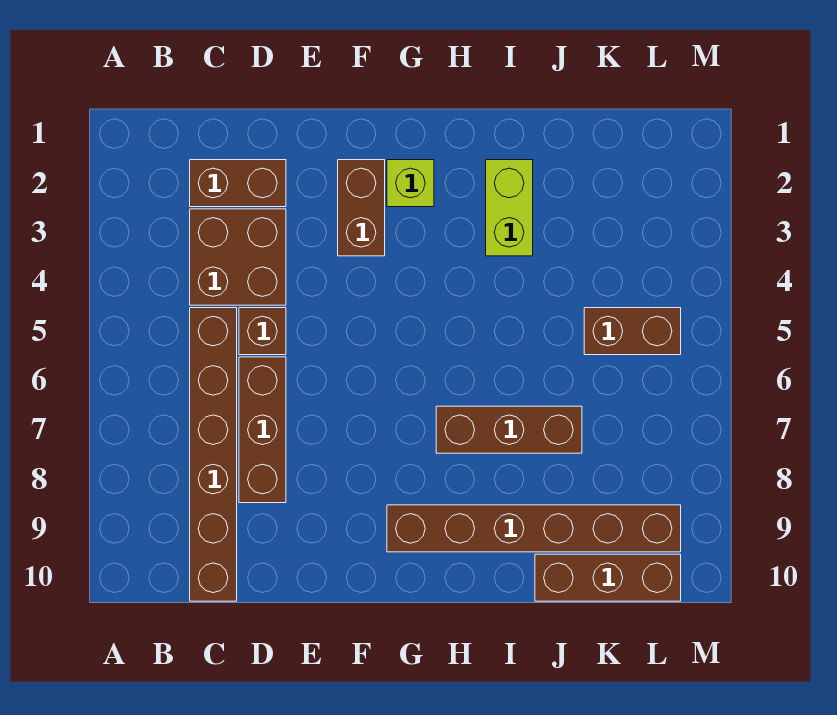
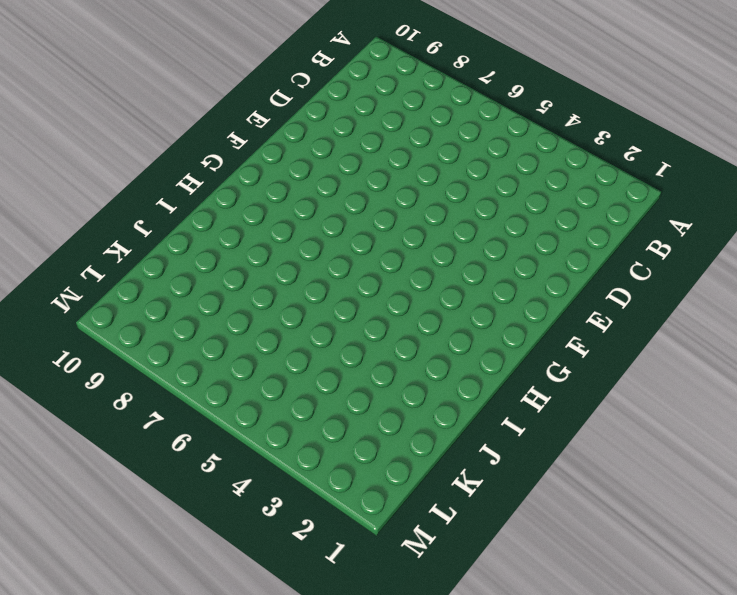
none -> brown brick C2:D2 level 1
none -> brown brick C3:D4 level 1
none -> brown brick C5:C10 level 1

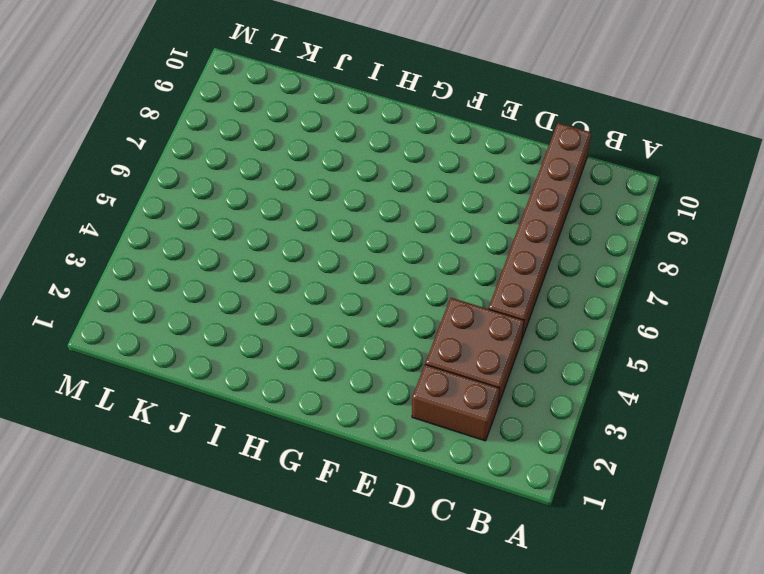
none -> brown brick D5 level 1
none -> brown brick D6:D8 level 1
none -> brown brick F2:F3 level 1

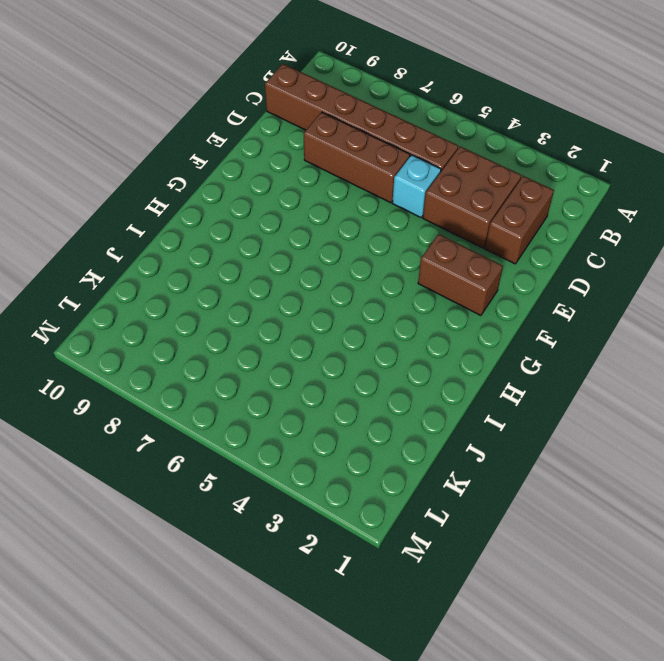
cyan brick D5 level 1 -> brown brick D5 level 1
none -> lime brick G2 level 1
none -> brown brick G9:L9 level 1
none -> brown brick H7:J7 level 1

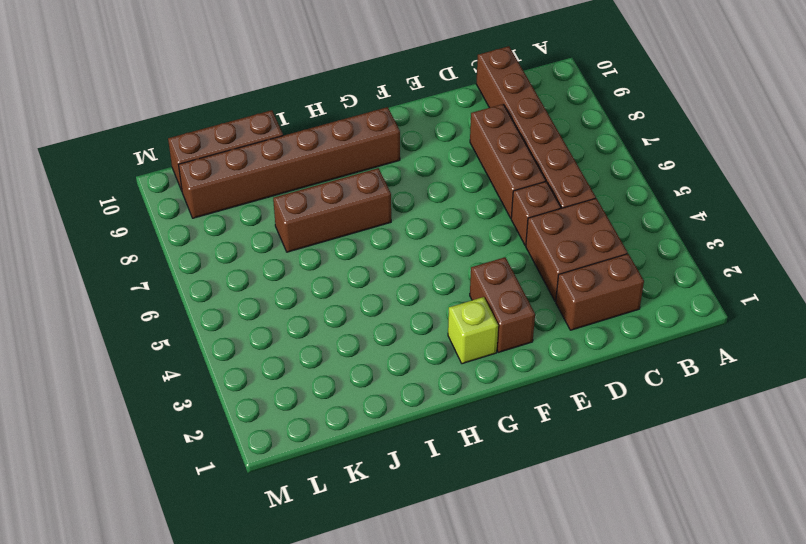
none -> lime brick I2:I3 level 1
none -> brown brick K5:L5 level 1

